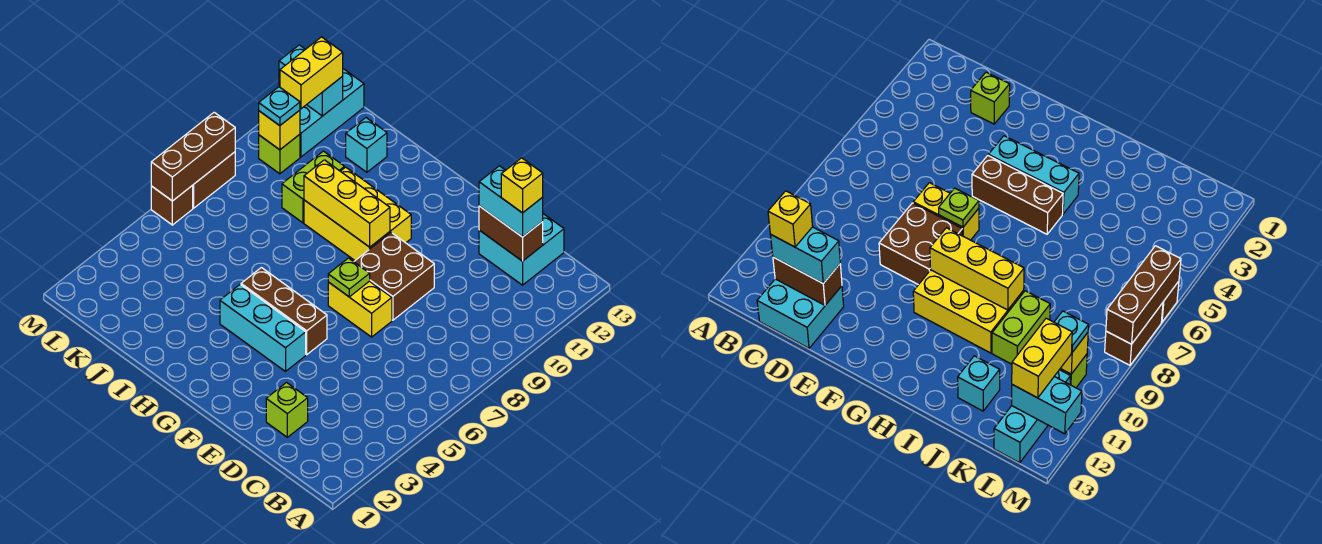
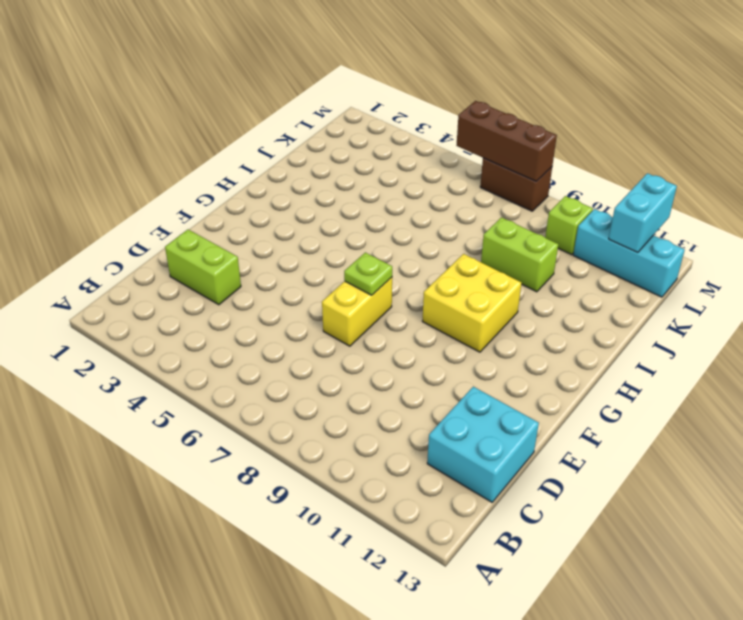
lime brick D2:D3 level 1 -> lime brick D2 level 1
yellow brick G9:H10 level 1 -> yellow brick G9:I10 level 1
none -> brown brick E8:F9 level 1
none -> cyan brick F4:H4 level 1
none -> brown brick F5:H5 level 1

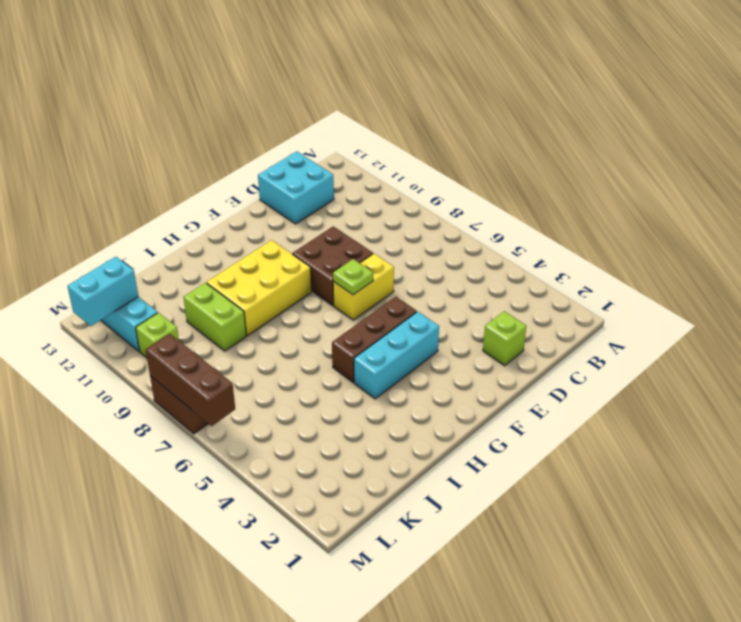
none -> cyan brick J12 level 1
none -> brown brick M6 level 1
none -> brown brick C12:D12 level 2

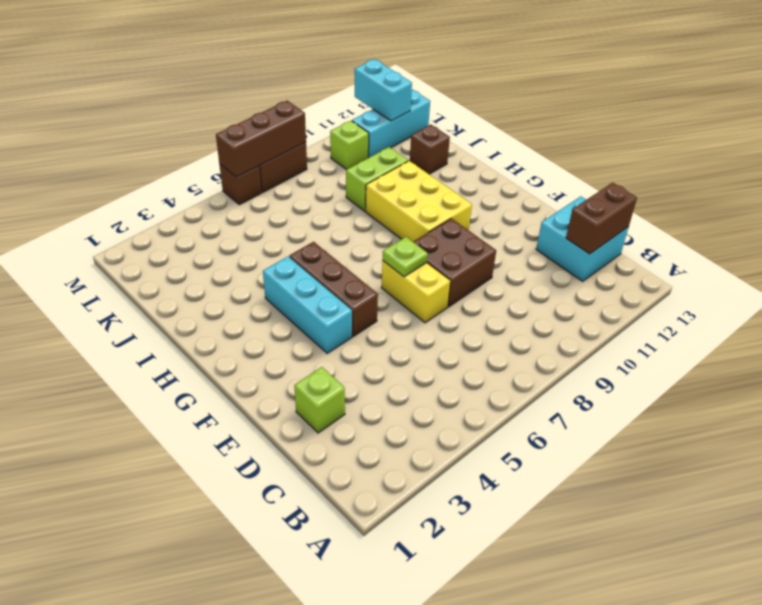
brown brick C12:C13 level 2 -> brown brick C12:D12 level 2
brown brick J12 level 1 -> cyan brick J12 level 1
none -> yellow brick G9:I9 level 2
none -> yellow brick L10 level 2
none -> cyan brick C12:D12 level 3

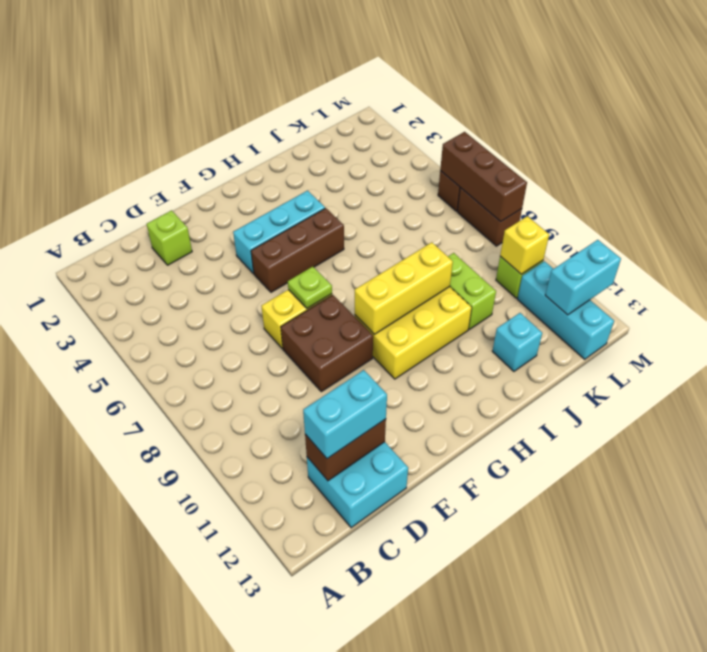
none -> cyan plate L10 level 3
none -> yellow brick L11:L12 level 3
none -> yellow brick C12 level 4

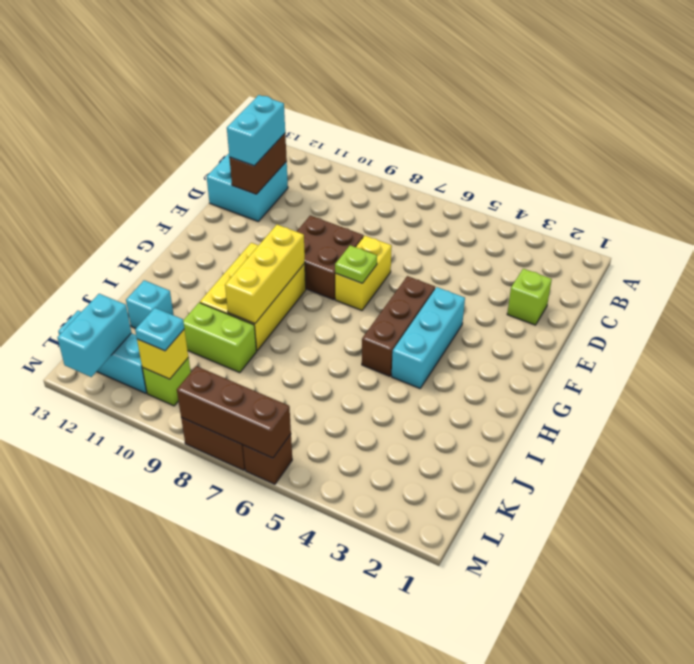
none -> yellow brick L11:L12 level 3
none -> yellow brick C12 level 4

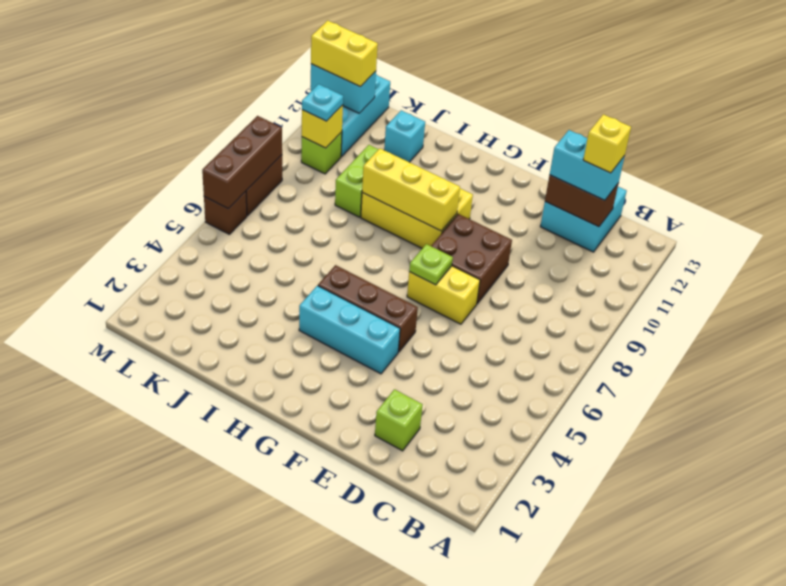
yellow brick L12:M12 level 3 -> yellow brick L11:L12 level 3

